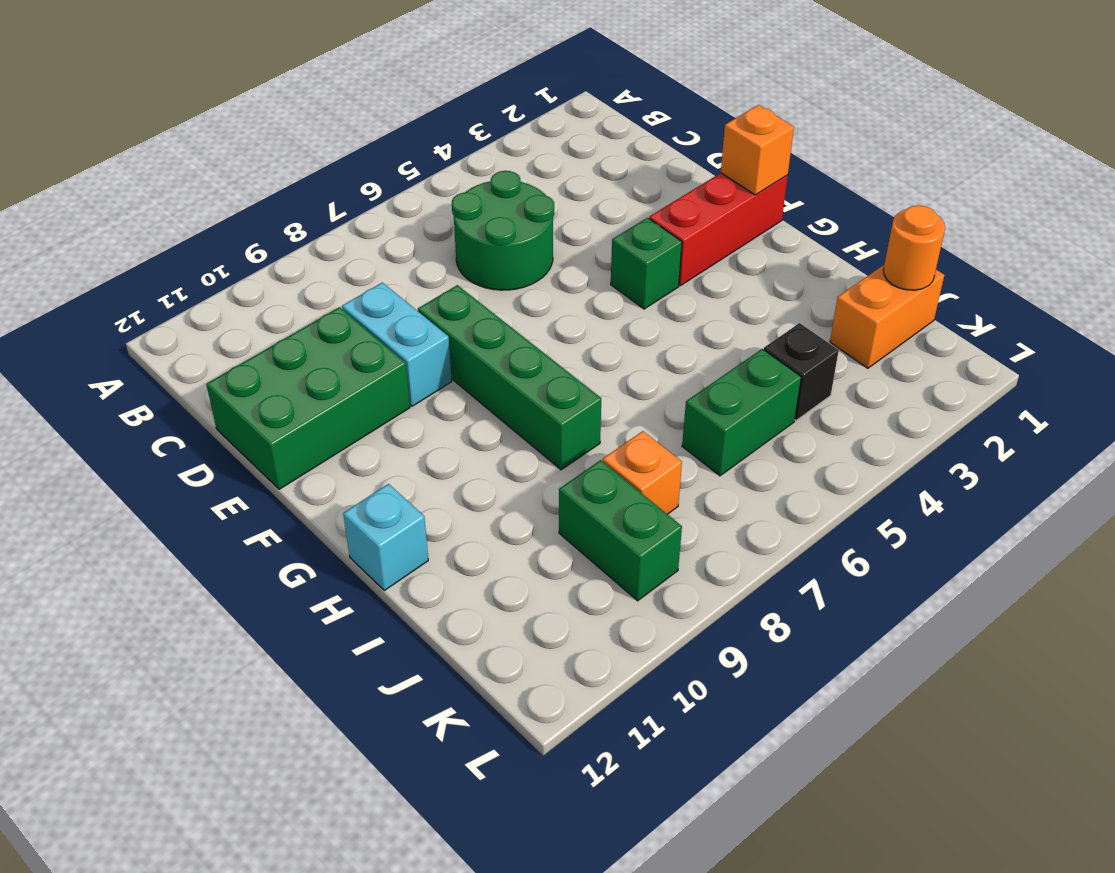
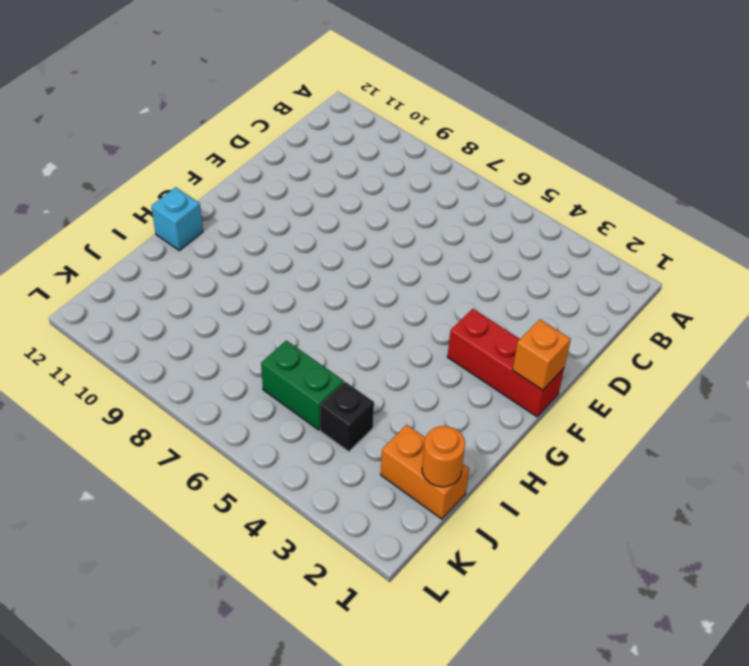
none -> green round brick C5:D6 level 1
none -> cyan brick D9:E9 level 1
none -> green brick D10:E12 level 1

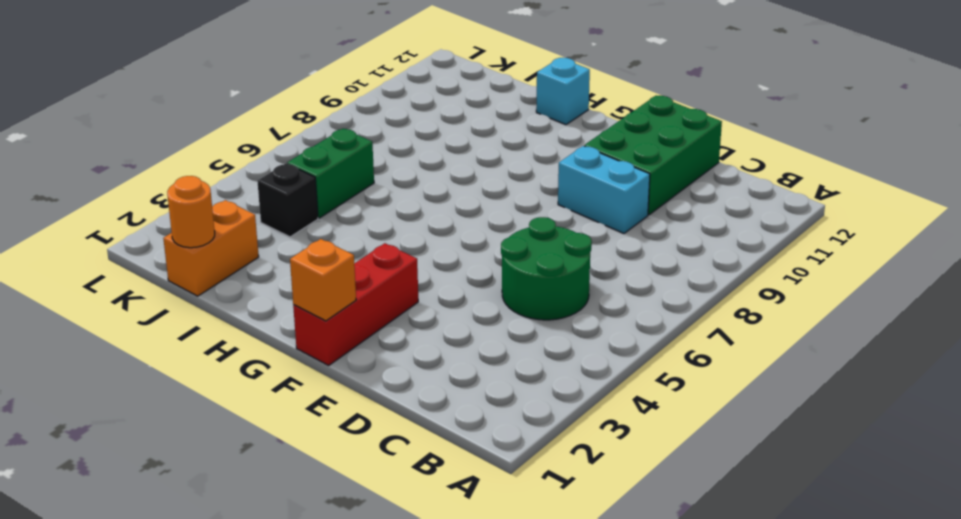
none -> green brick E8:H8 level 1
none -> green brick F4 level 1
none -> orange brick J8 level 1

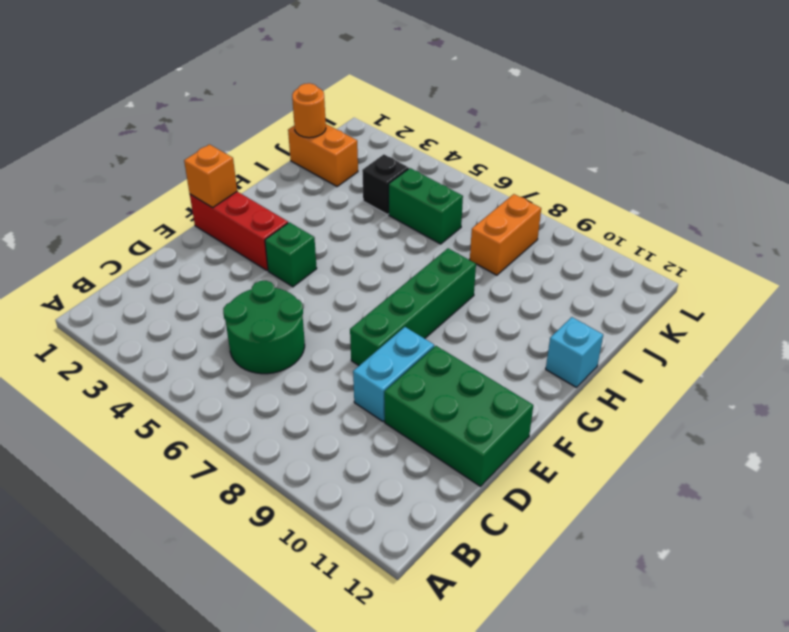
orange brick J8:K8 level 1 -> orange brick J8 level 1
none -> green brick J9:K9 level 1

